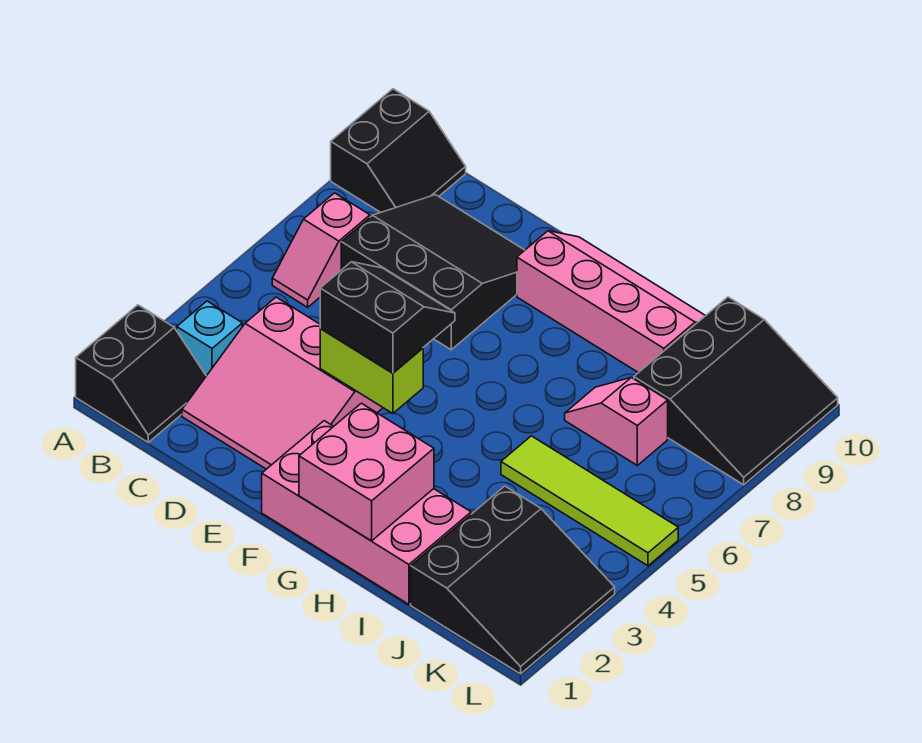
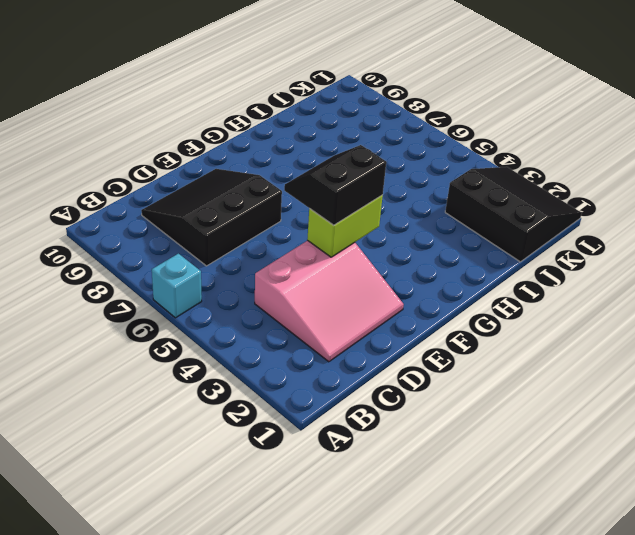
cyan brick A6 level 1 -> cyan brick B3 level 1
none -> black slope A1:B2 level 1 top A
none -> black slope A9:B10 level 1 top A
none -> pink slope B6:B7 level 1 top 7

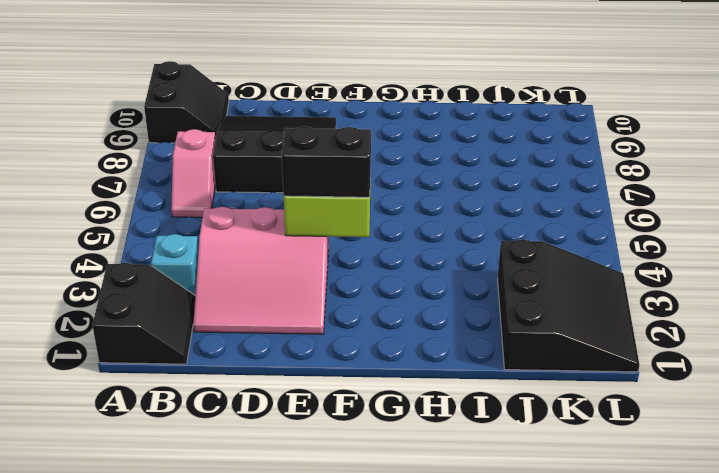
none -> pink brick F1:I2 level 1
none -> pink slope F9:I10 level 1 top 9
none -> lime tile I5:L5 level 1

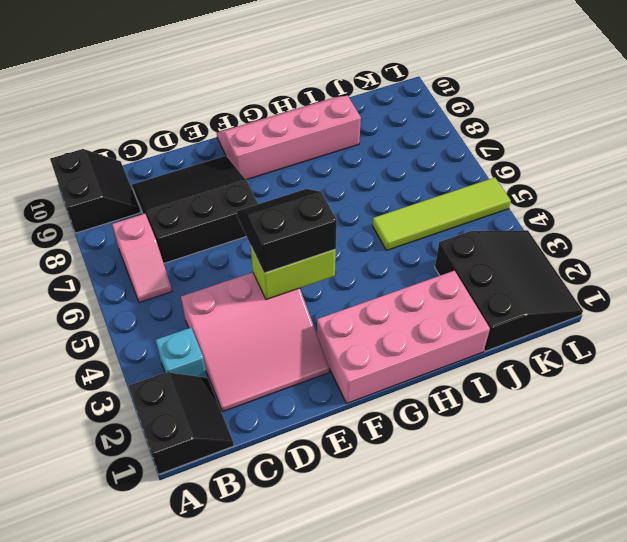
none -> pink slope I7:J7 level 1 top J
none -> black slope J8:L10 level 1 top J
none -> pink brick G1:H2 level 2

